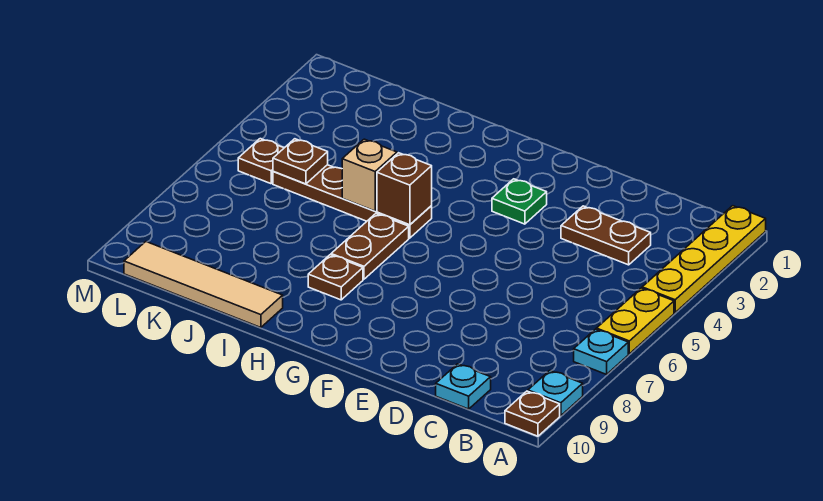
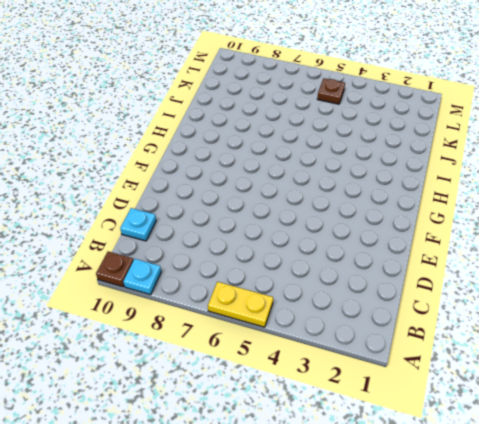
none -> yellow plate A1:A4 level 1
none -> cyan plate A7 level 1
none -> brown plate C3:D3 level 1

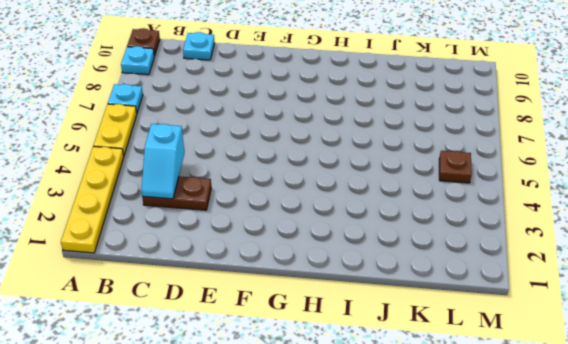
cyan slope C3:C4 level 2 top 4 -> none
none -> green plate F3 level 1
none -> brown plate H5:K5 level 1
none -> brown plate H6:H7 level 1

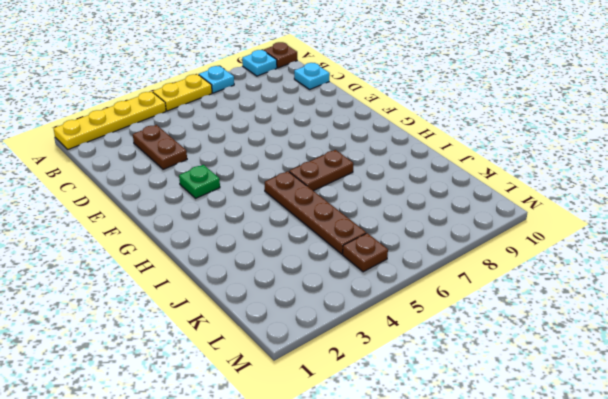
none -> brown plate H8 level 1
none -> tan tile I10:L10 level 1
none -> brown brick H5 level 2

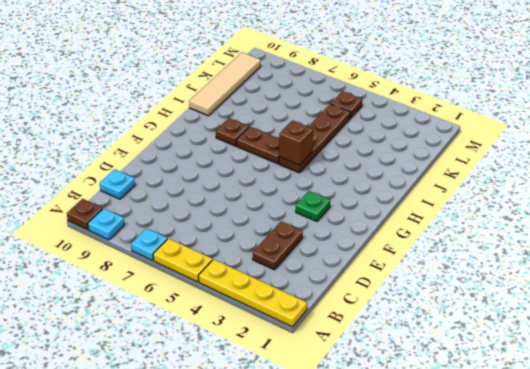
none -> tan brick I5 level 2
none -> brown plate K5 level 2

